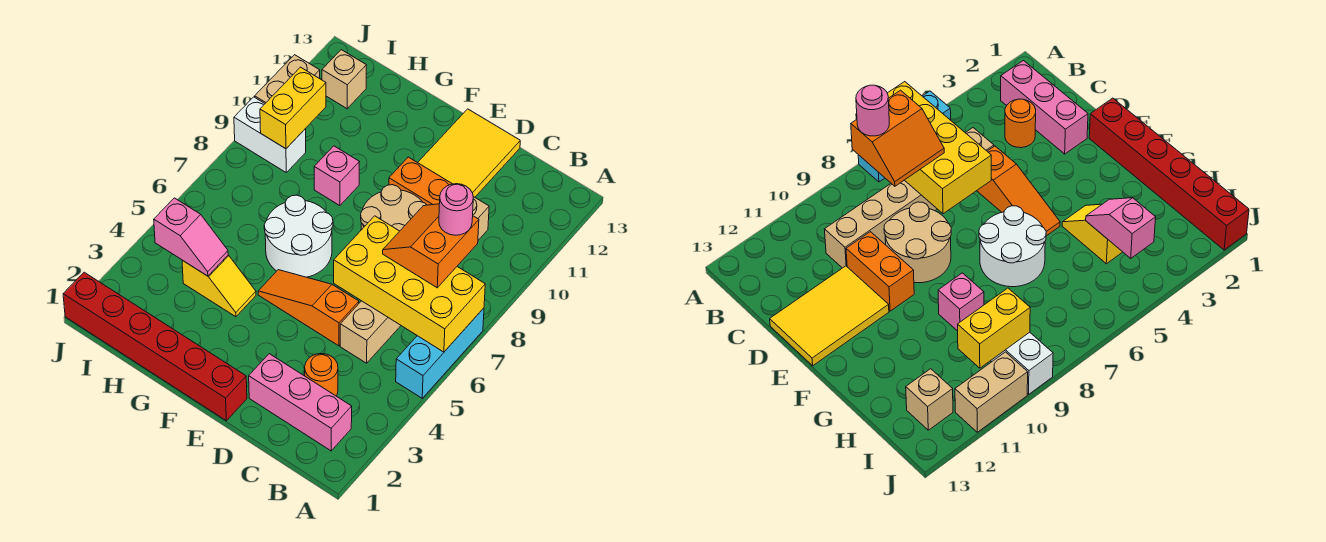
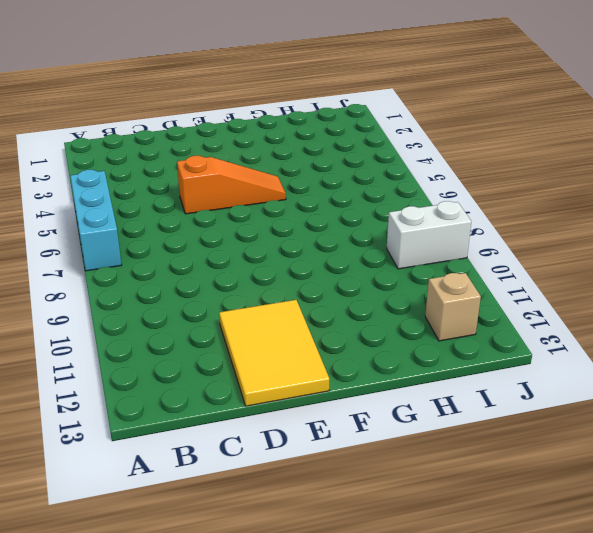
none -> pink brick B2:D2 level 1
none -> orange round brick C3 level 1
none -> tan brick C5:C10 level 1

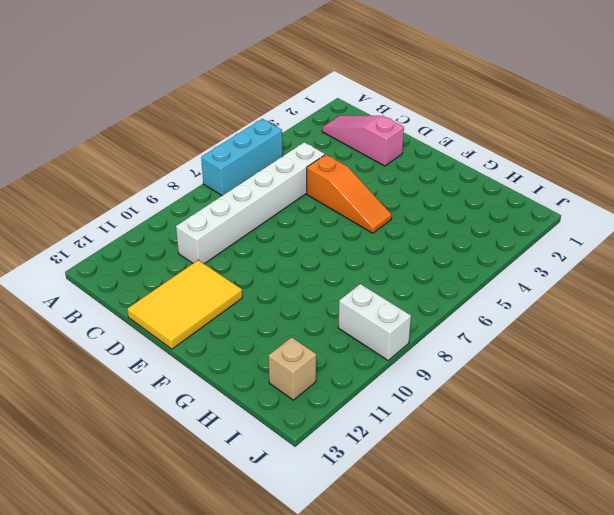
pink slope B2:D2 level 1 top D -> pink brick B2:D2 level 1
white brick C5:C10 level 1 -> tan brick C5:C10 level 1
none -> orange round brick C3 level 1
none -> tan round brick D8:E9 level 1
none -> orange brick D10:E10 level 1

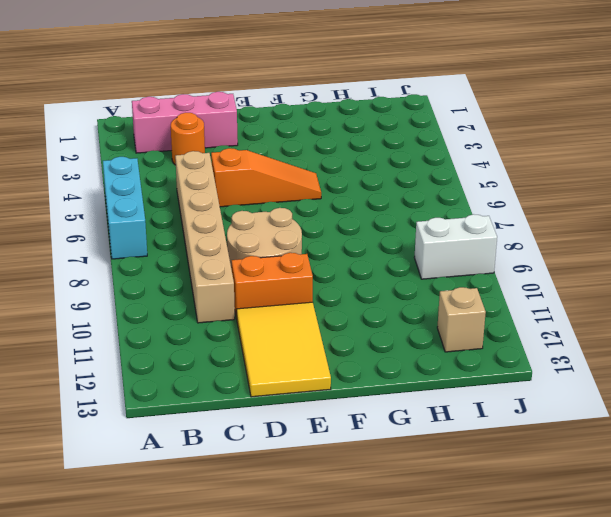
none -> red brick E1:J1 level 1
none -> white round brick F6:G7 level 1
none -> yellow slope G4:H4 level 1 top H

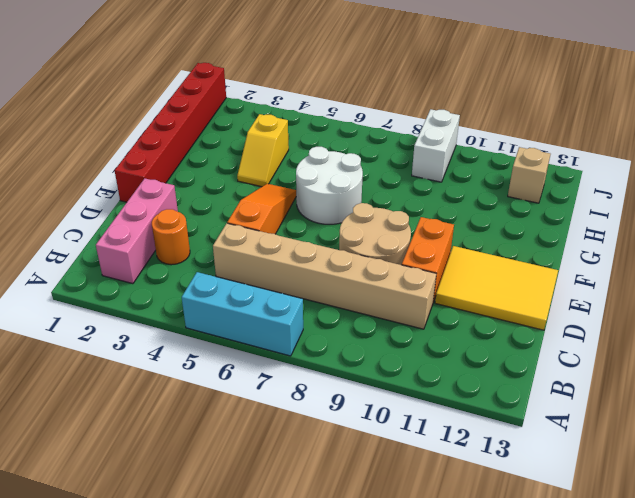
none -> pink brick G9 level 1
none -> tan brick J10:J11 level 1
none -> yellow brick A6:D7 level 2

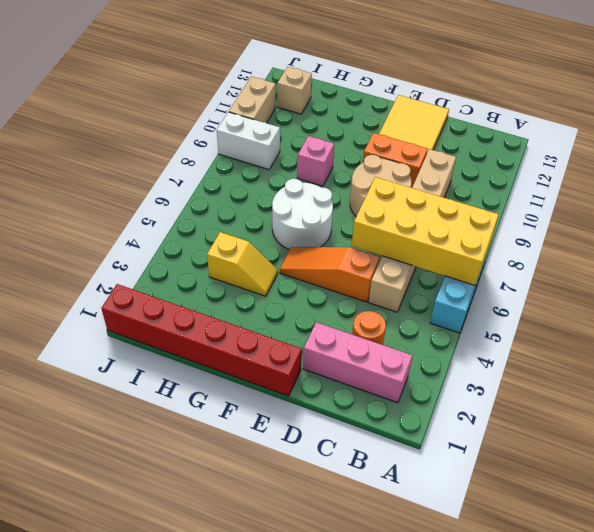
none -> pink slope H4:I4 level 2 top I
none -> yellow brick I9:I10 level 2
none -> orange slope B7:C8 level 3 top B

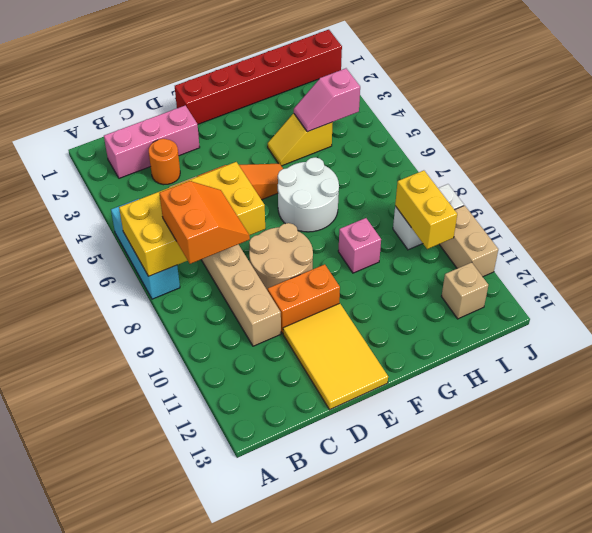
none -> pink round brick B8 level 4

